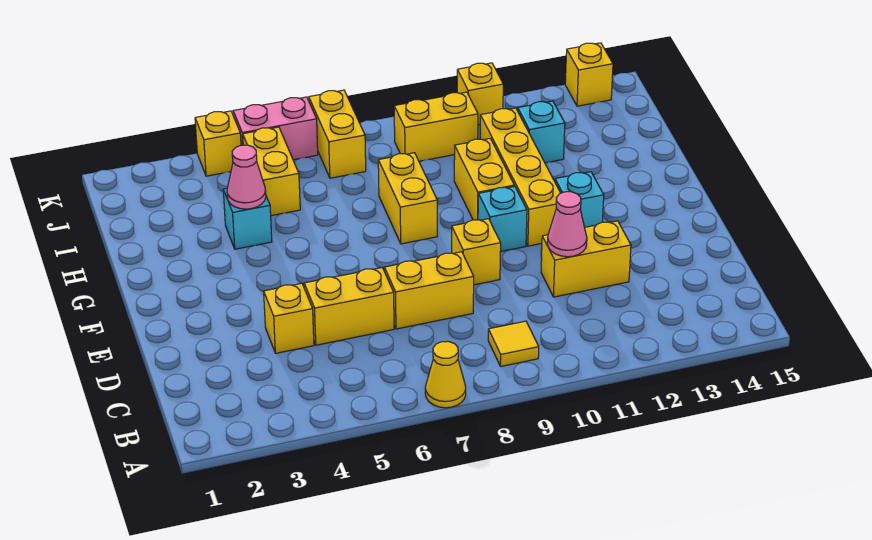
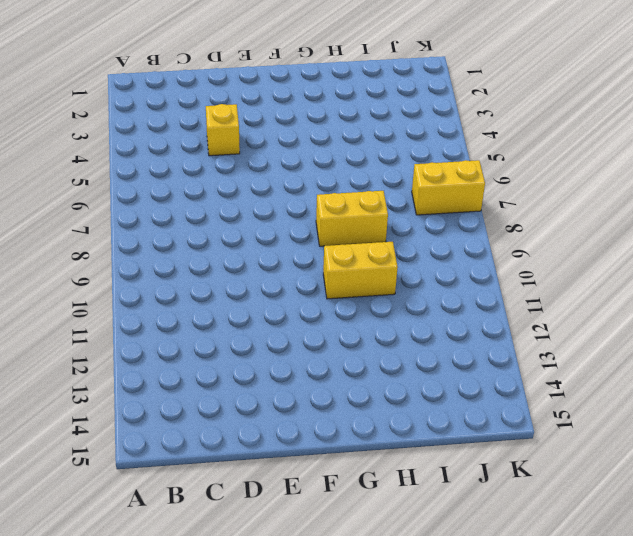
none -> yellow cone A7 level 1
none -> yellow tile B9 level 1
none -> yellow brick D5:D6 level 1

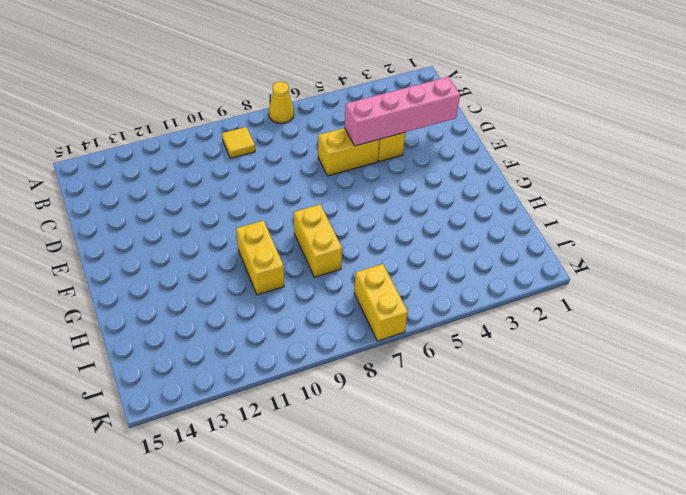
pink brick D2:D5 level 2 -> none
none -> yellow brick D7:D8 level 1
none -> yellow brick D11:D12 level 1
none -> yellow brick E9 level 1

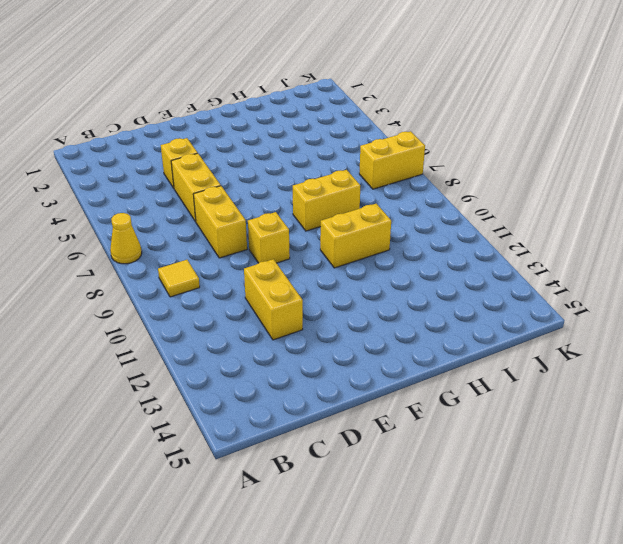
none -> cyan brick F10 level 1
none -> yellow brick F11:I11 level 1
none -> cyan brick F12 level 1

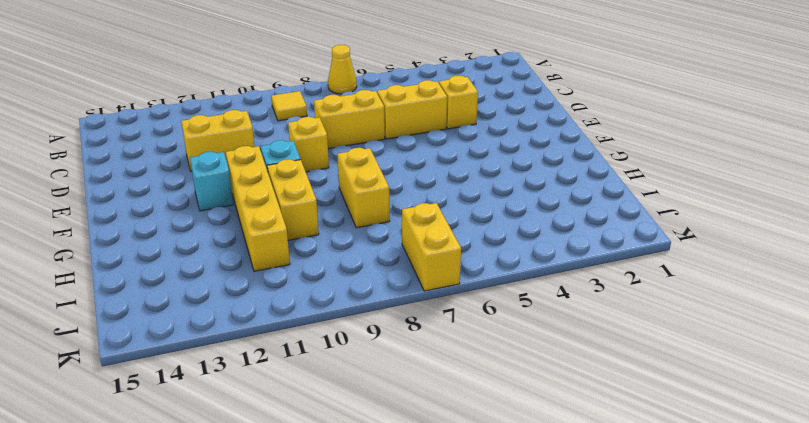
none -> cyan brick H4 level 1
none -> yellow brick I5:J5 level 1
none -> cyan brick I12 level 1

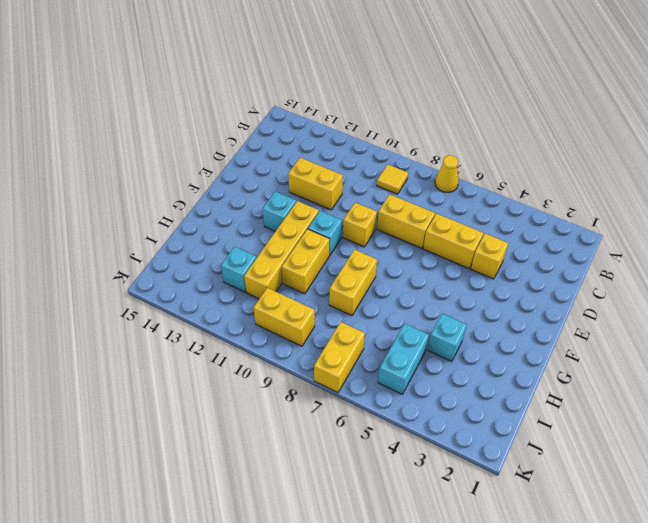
cyan brick I5:J5 level 1 -> yellow brick I5:J5 level 1
none -> yellow brick K4 level 1
none -> pink brick K5:K6 level 1
none -> yellow brick K11 level 1

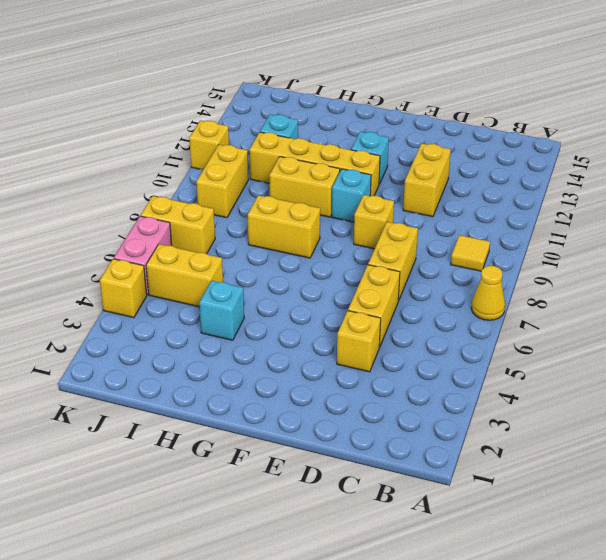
none -> yellow brick K14 level 1
none -> pink cone D11 level 2
none -> pink cone H4 level 2

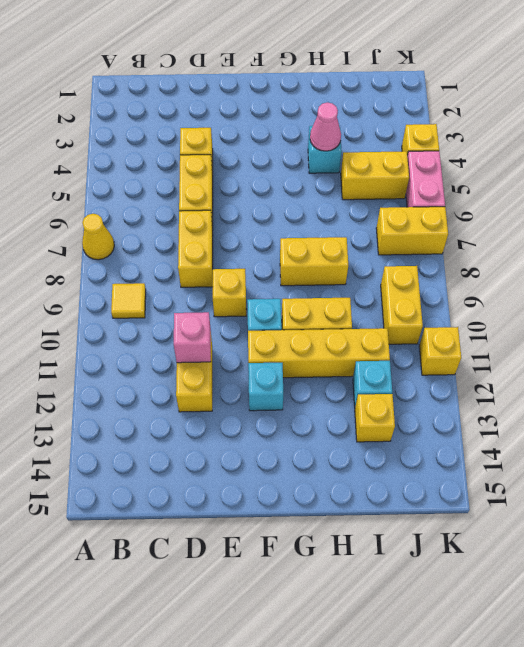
pink brick D11 level 2 -> pink cone D11 level 2
yellow brick I13 level 1 -> yellow brick K14 level 1

